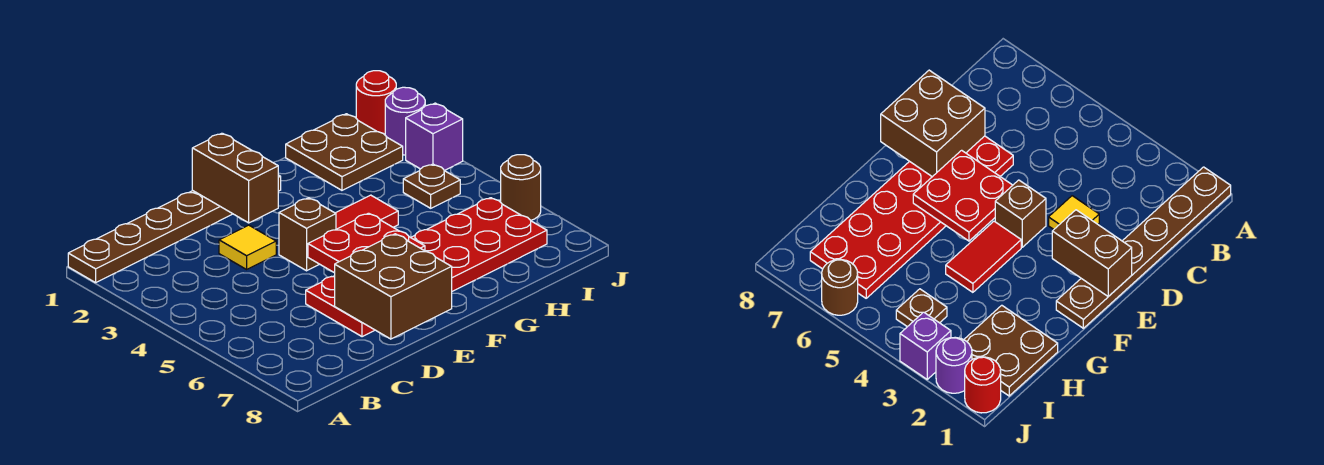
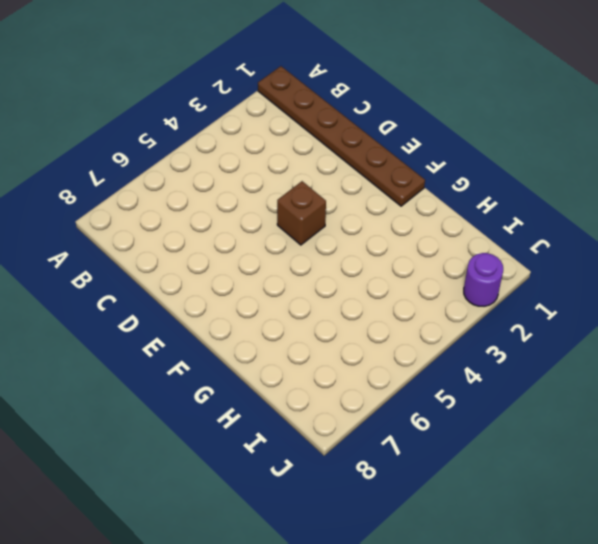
none -> yellow tile D3 level 1
none -> red plate D6:I7 level 1
none -> red tile F4:G4 level 1

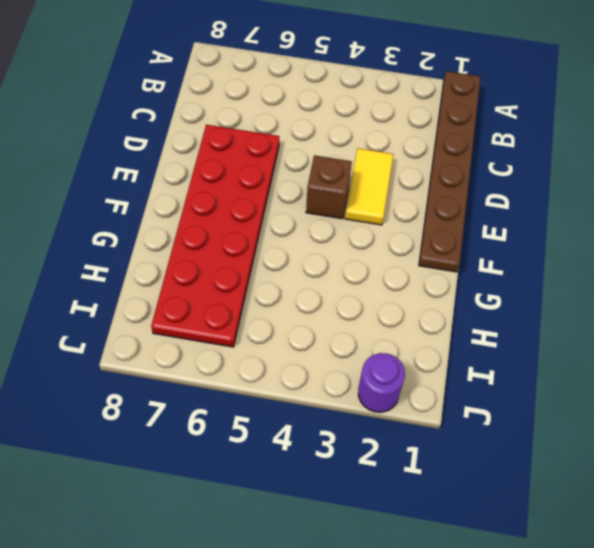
yellow tile D3:E3 level 1 -> yellow tile D3 level 1
none -> red tile F4:G4 level 1
none -> brown plate H1:I2 level 1
none -> brown plate I4 level 1

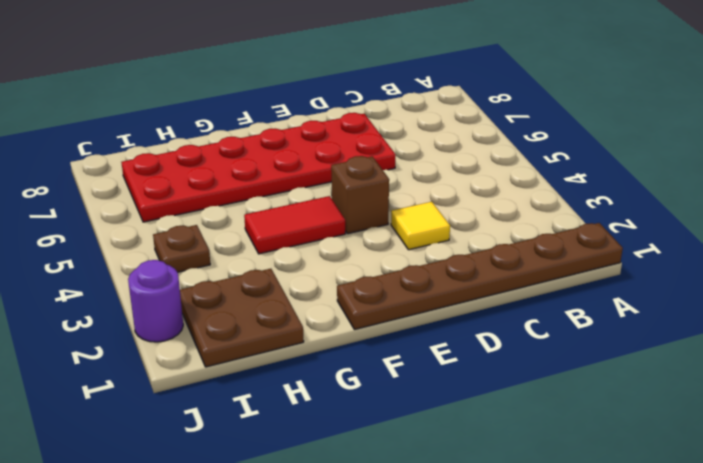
none -> red round brick J1 level 1
none -> purple brick J3 level 1
none -> brown round brick J6 level 1

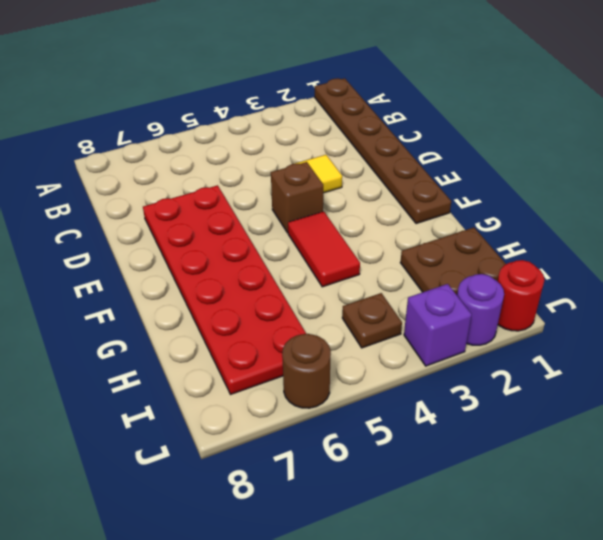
none -> brown brick D7:E8 level 2
none -> brown brick E1:E2 level 2
none -> red plate E5:F6 level 2

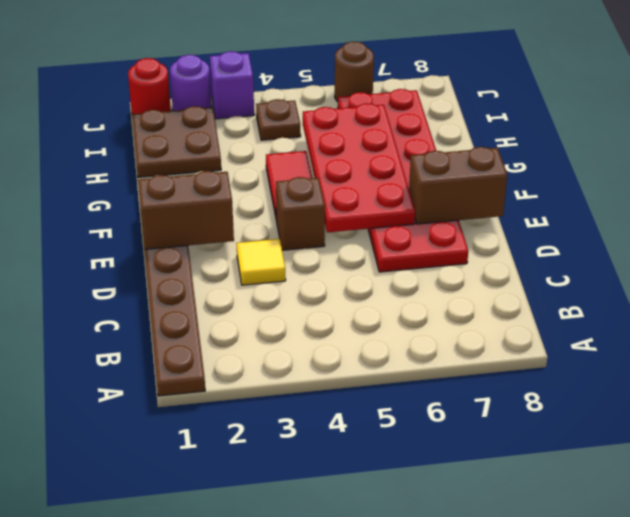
red plate E5:H6 level 2 -> red plate E5:F6 level 2
brown brick E7:E8 level 2 -> brown brick D7:E8 level 2

